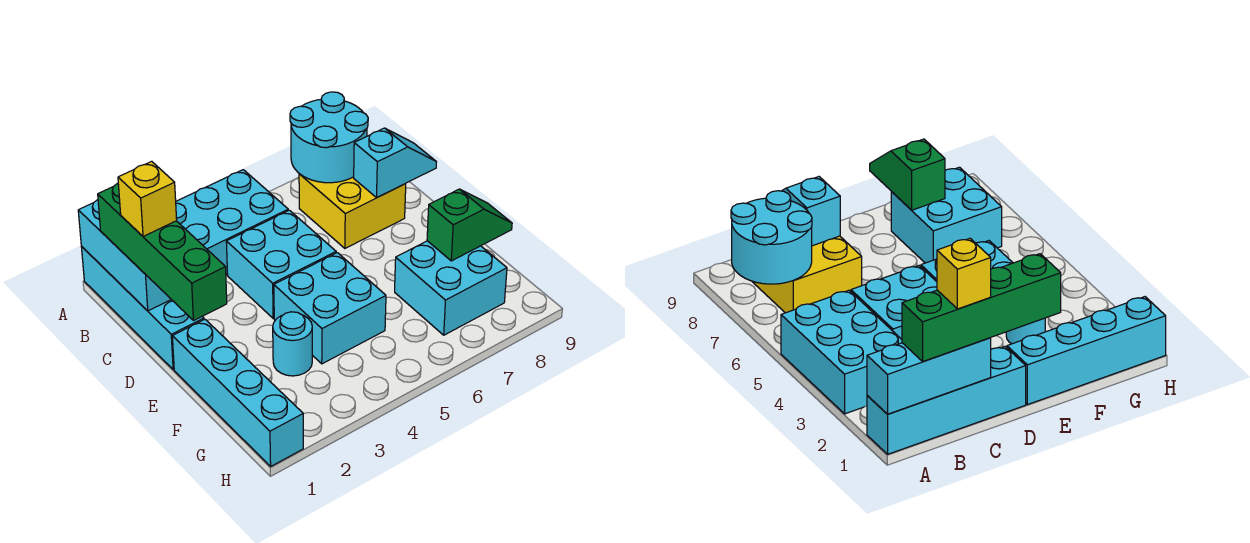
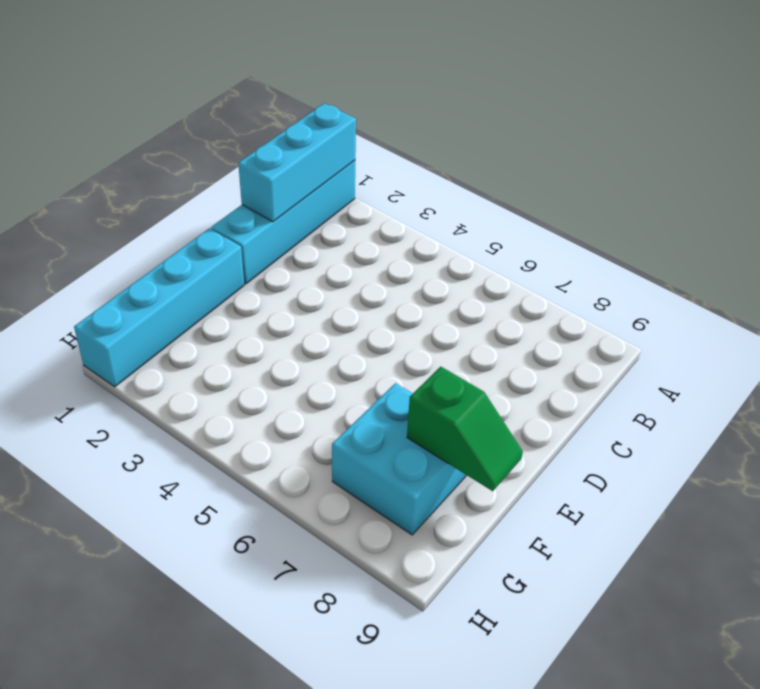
none -> cyan brick A3:B5 level 1
none -> yellow brick B7:C8 level 1
none -> cyan brick C4:D5 level 1

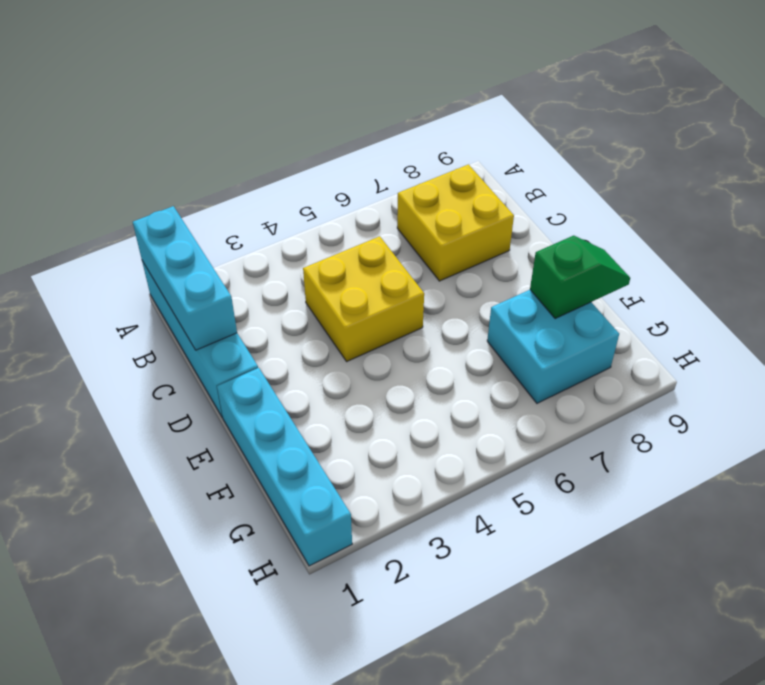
yellow brick C4:D5 level 1 -> cyan brick C4:D5 level 1
none -> cyan brick A3:B5 level 1
none -> cyan brick E4:F5 level 1
none -> cyan round brick F3 level 1

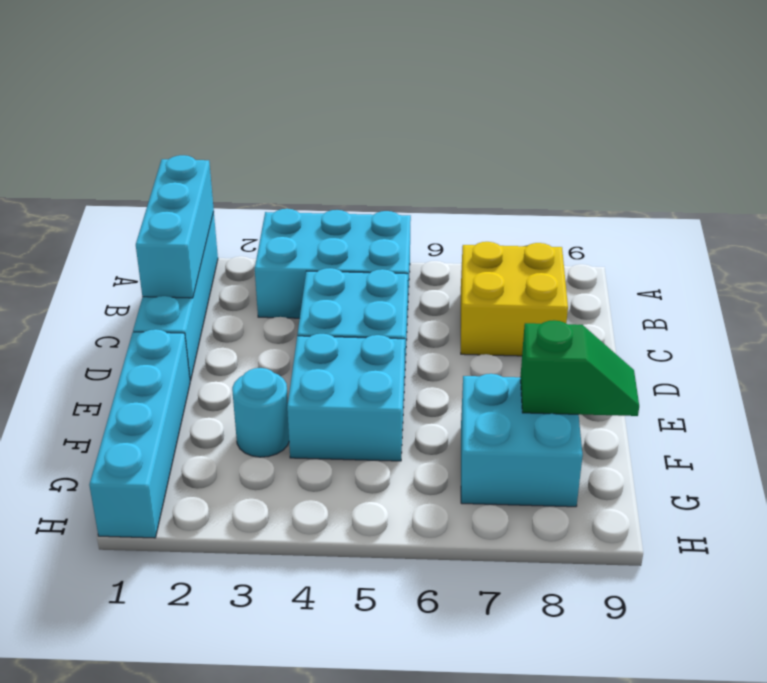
none -> cyan round brick A7:B8 level 2
none -> cyan slope C8:C9 level 2 top 8
none -> green brick B1:E1 level 3

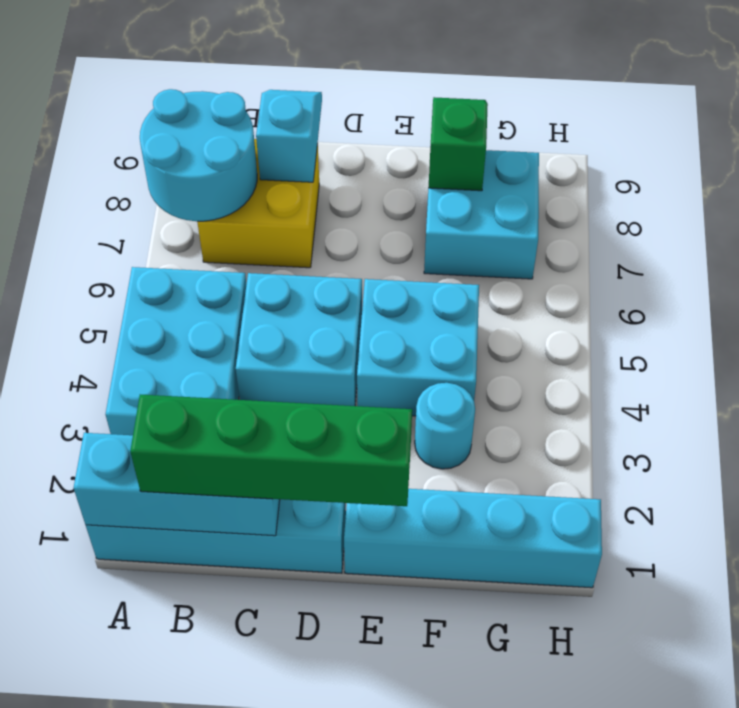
none -> yellow brick C1 level 4

